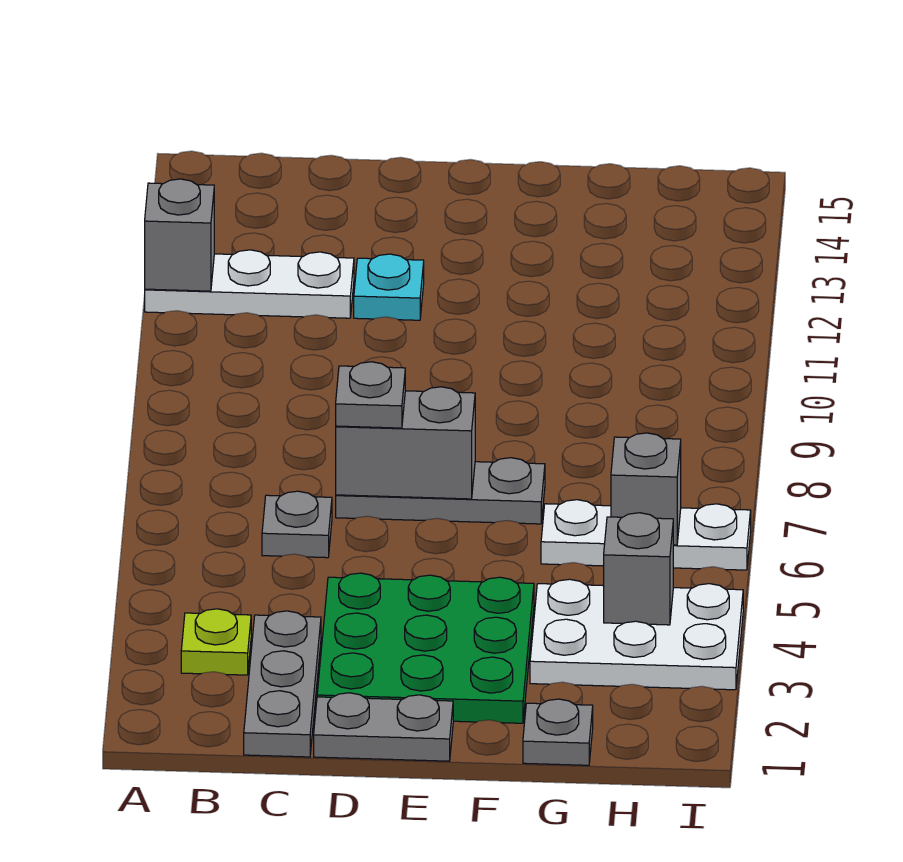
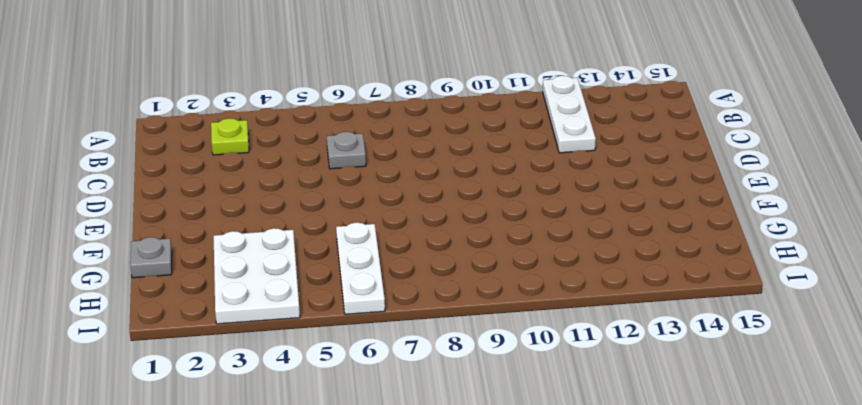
none -> grey plate C1:C3 level 1
none -> grey plate D1:E1 level 1
none -> green plate D2:F4 level 1

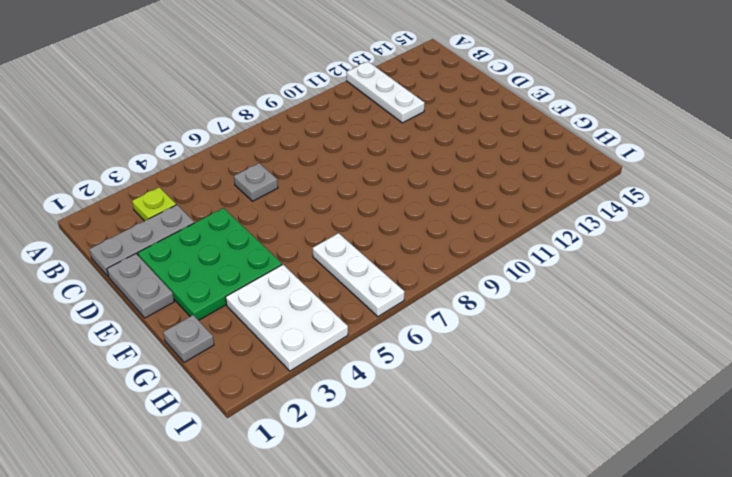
none -> grey plate D7:F7 level 1
none -> cyan plate D12 level 1
none -> grey brick A12 level 2

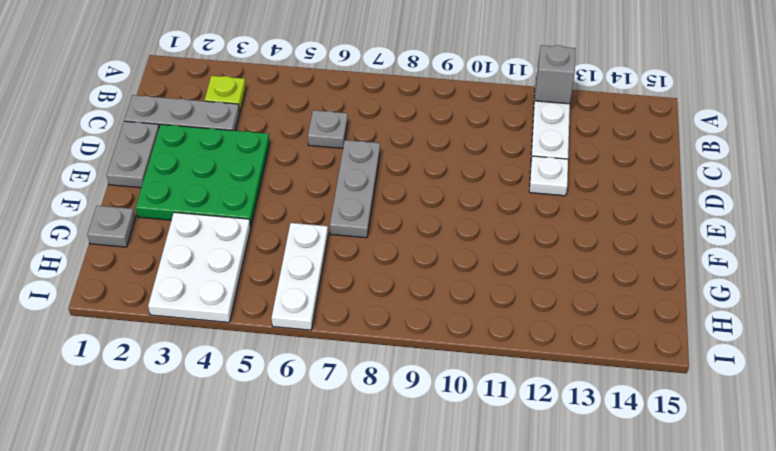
white plate D12 level 1 -> cyan plate D12 level 1
none -> grey brick D7:E7 level 2
none -> grey brick H4 level 2
none -> grey brick H6 level 2

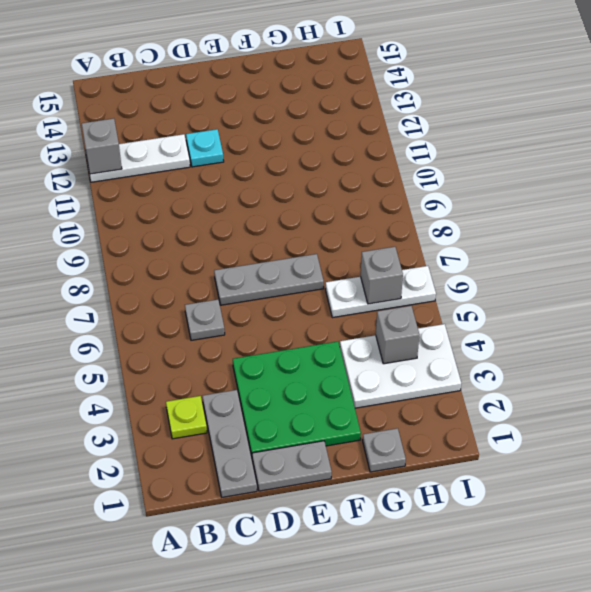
none -> grey brick D7:E7 level 2
none -> grey plate D7 level 3

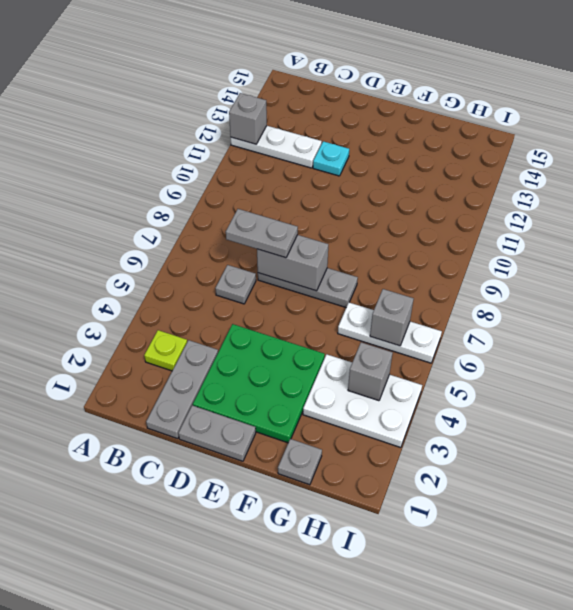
grey plate C7:D7 level 3 -> grey plate D7 level 3

